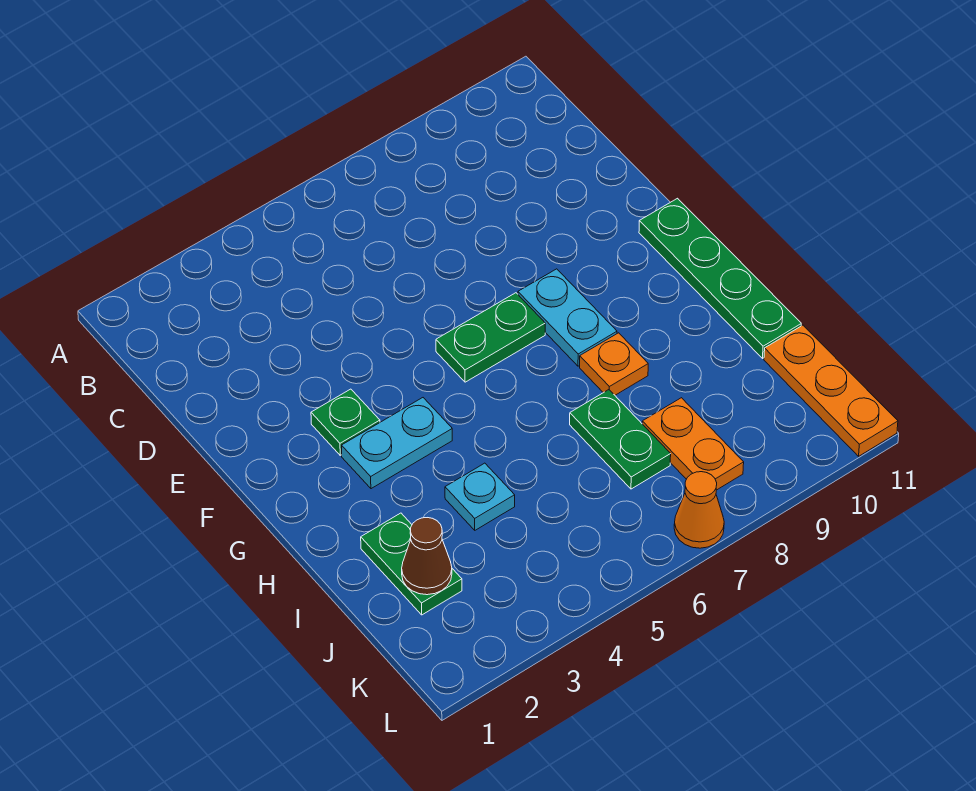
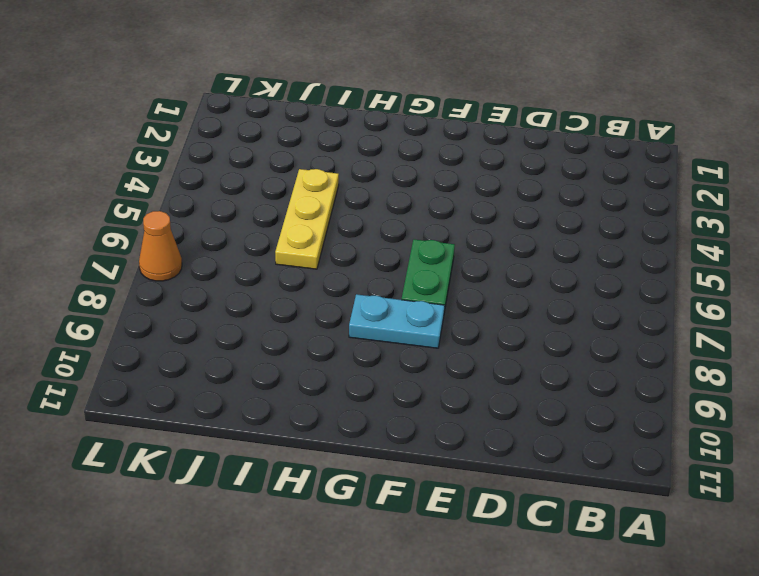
yellow plate I4:I6 level 1 -> cyan plate I4 level 1
none -> green plate F3 level 1
none -> green plate F11:I11 level 1
none -> cyan plate G3:G4 level 1

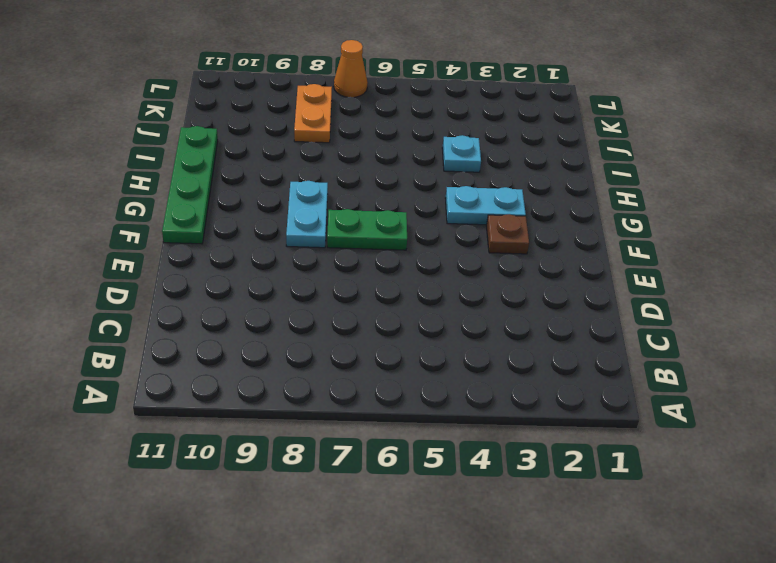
brown plate F3 level 1 -> green plate F3 level 1
none -> orange plate H8 level 1
none -> green plate I2:J2 level 1
none -> green plate I7:J7 level 1

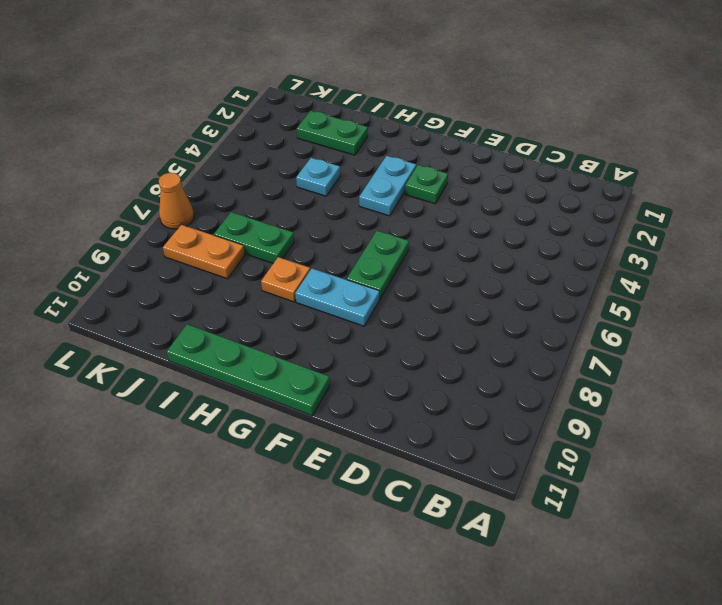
none -> orange plate J11:L11 level 1
none -> brown cone J2 level 2

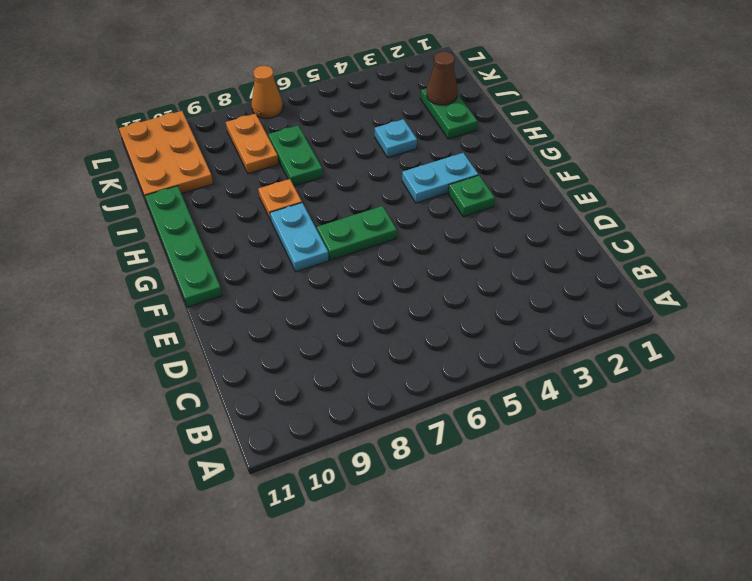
orange plate J10:L11 level 1 -> orange plate J11:L11 level 1

